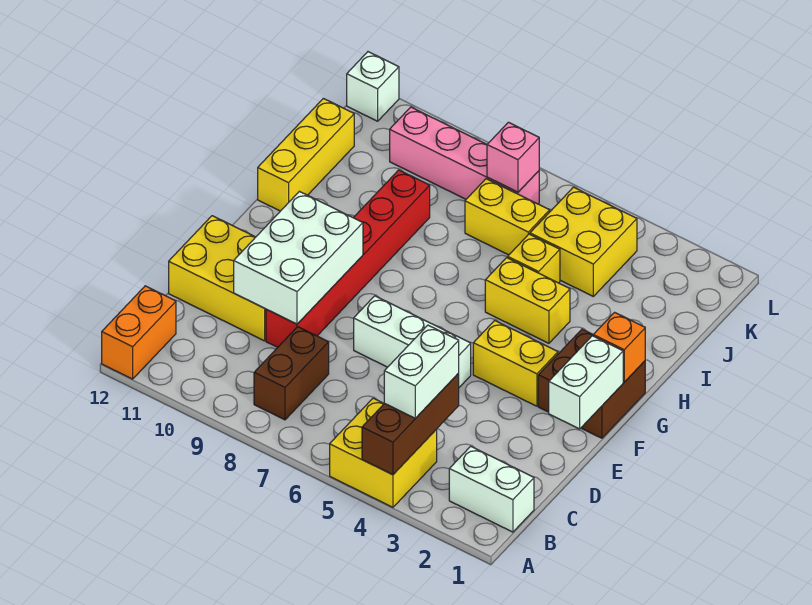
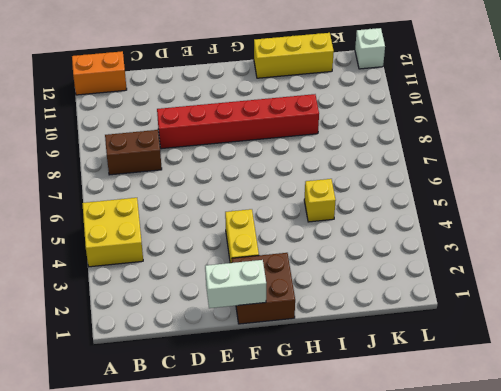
none -> white brick B1:B2 level 1
none -> yellow brick D10:E12 level 1
none -> white brick E5:E7 level 1

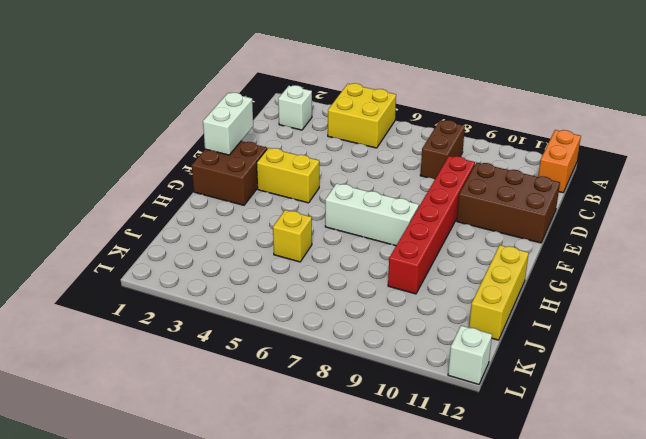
white brick B2 level 1 -> white brick B1:B2 level 1
brown brick D10:E12 level 1 -> yellow brick D10:E12 level 1
white brick G6:G8 level 1 -> white brick E5:E7 level 1
none -> yellow brick H4:H5 level 1
none -> yellow brick J4:K5 level 1
none -> yellow brick J6:J7 level 1

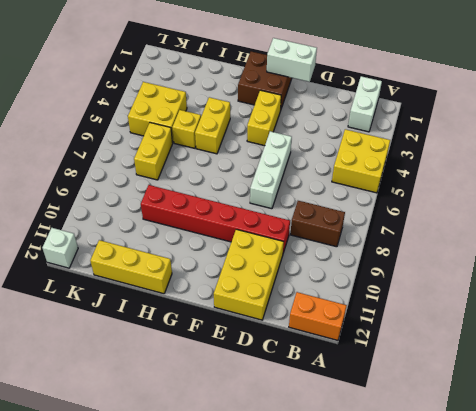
none -> pink brick K7:K10 level 1
none -> brown brick A4:C4 level 2
none -> white brick D9:F10 level 2

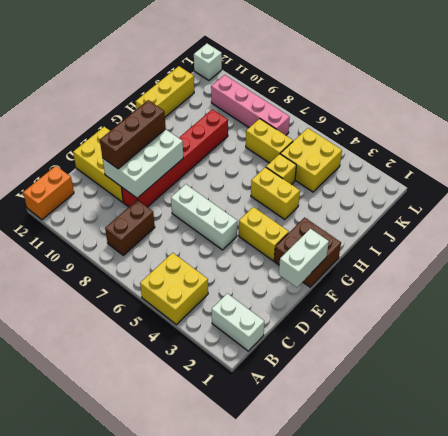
brown brick D10:F10 level 3 -> brown brick A4:C4 level 2
none -> orange brick G1 level 2
none -> pink brick K7 level 2
none -> white brick B4:C4 level 3

